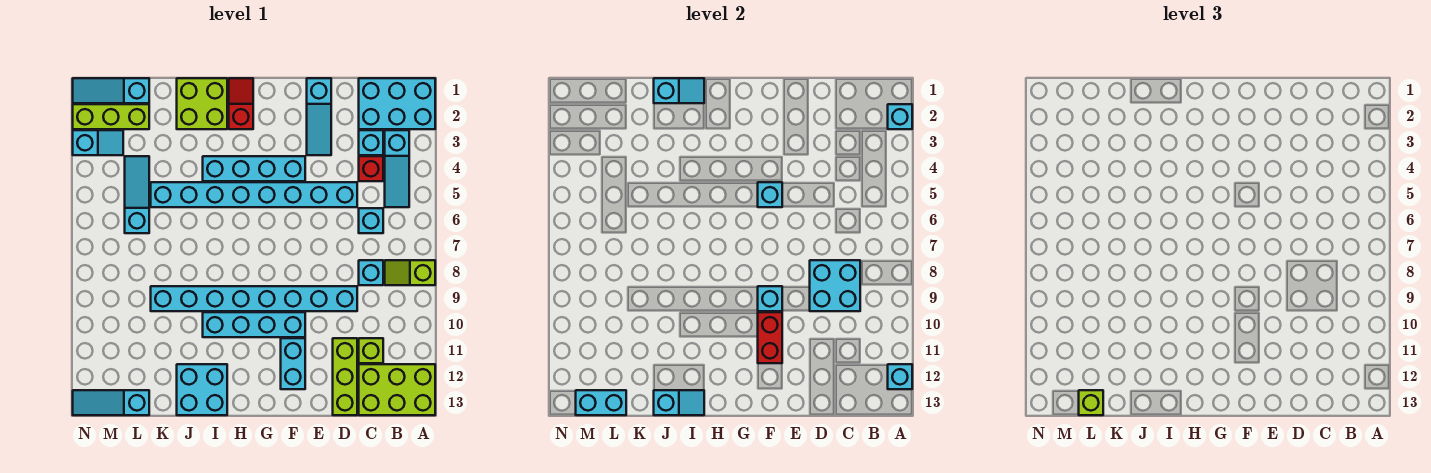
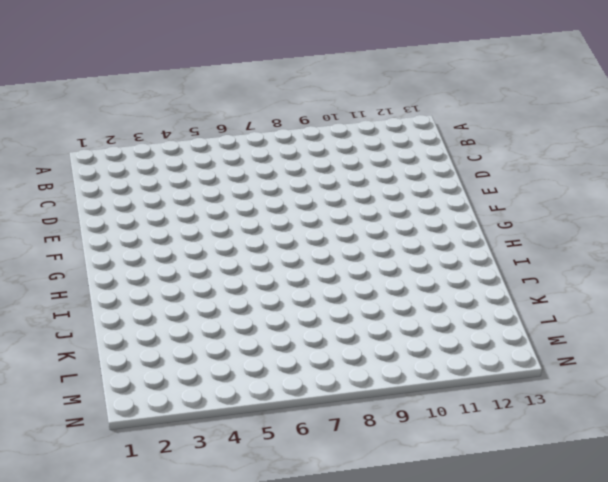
none -> cyan brick A1:C2 level 1
none -> lime slope A8:B8 level 1 top A
none -> lime brick A12:C13 level 1
none -> cyan slope B3:B5 level 1 top 3

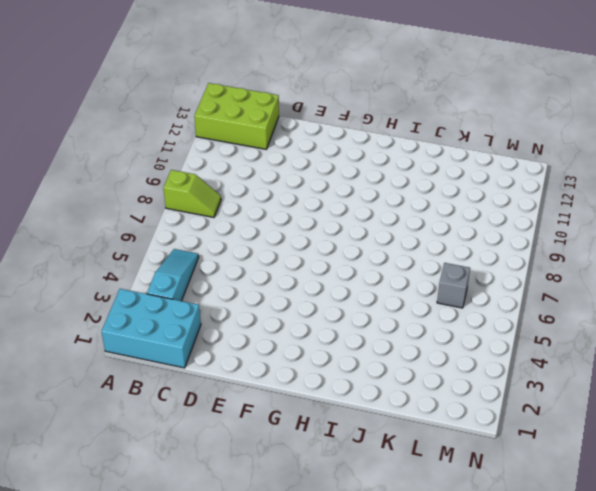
grey brick L6 level 1 -> cyan slope L4:L6 level 1 top 6
none -> cyan brick C3 level 1
none -> red brick C4 level 1
none -> cyan brick C6 level 1
none -> cyan brick C8 level 1

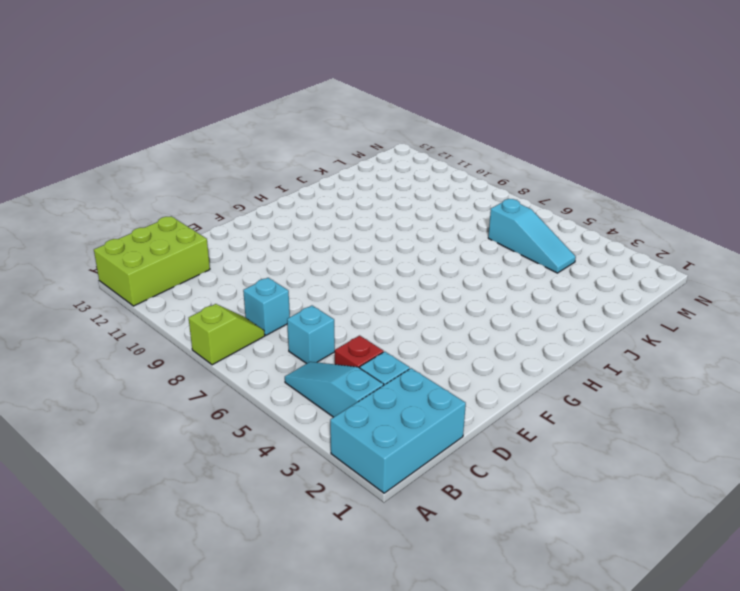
none -> lime brick C11 level 1
none -> cyan brick D5:K5 level 1
none -> cyan brick D9:K9 level 1
none -> lime brick D11:D13 level 1

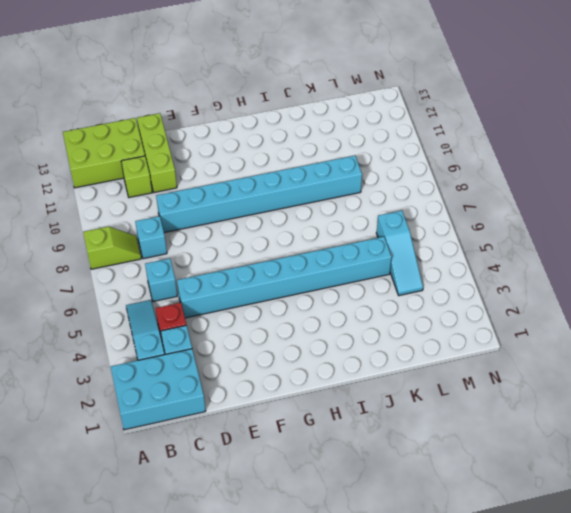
none -> cyan slope E1:E3 level 1 top 1
none -> cyan brick F4:I4 level 1
none -> cyan brick F10:I10 level 1
none -> cyan brick F11:F12 level 1

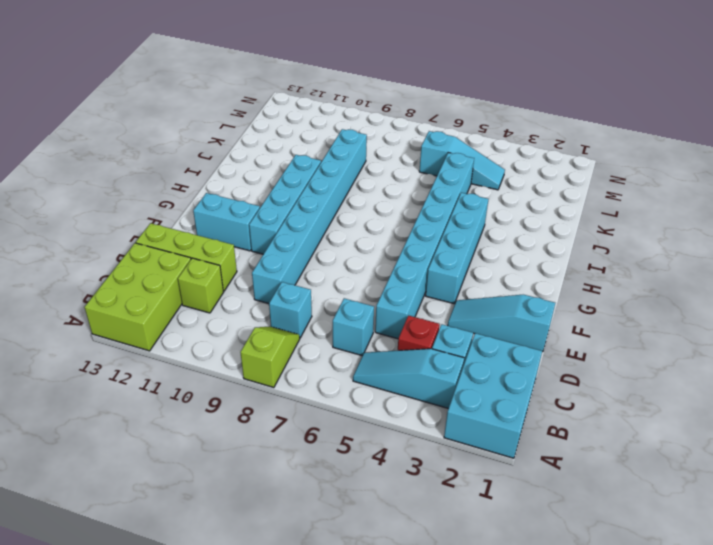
none -> red slope H1:H2 level 1 top 2
none -> lime brick I1:J2 level 1
none -> cyan brick I12:J13 level 1
none -> cyan slope L1:N1 level 1 top L

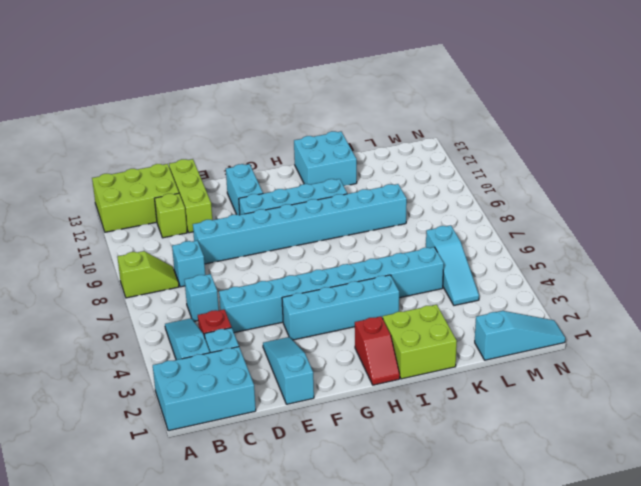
none -> lime brick L2:N2 level 1
none -> cyan slope L13:N13 level 1 top L
none -> cyan slope M3:N3 level 1 top N
none -> cyan brick A2 level 2

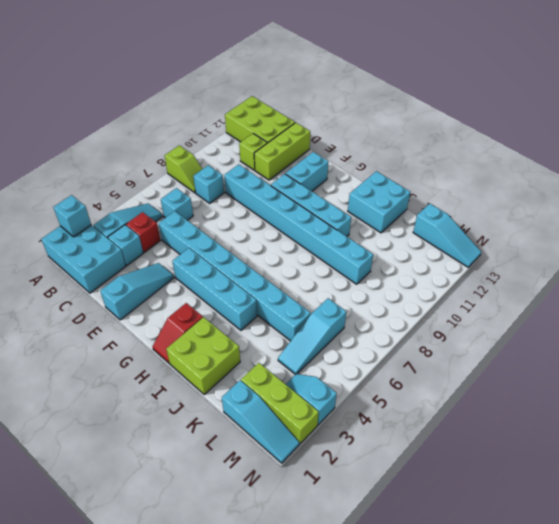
none -> cyan brick A12 level 2
none -> cyan brick C8:D9 level 2
none -> cyan brick F5 level 2
none -> cyan brick F9 level 2

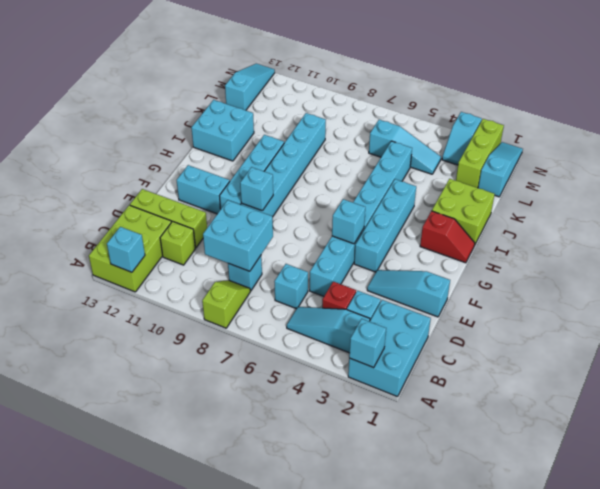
none -> red brick F10:F11 level 2
none -> cyan slope I1:J1 level 2 top J
none -> cyan slope I13:J13 level 2 top J
none -> cyan brick L13:M13 level 2

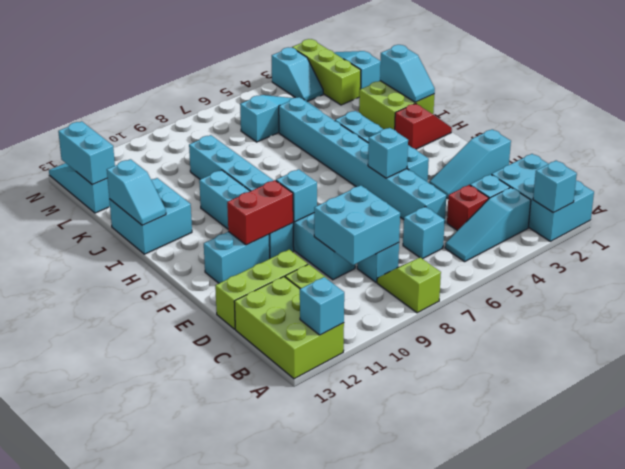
none -> lime brick L13 level 3

